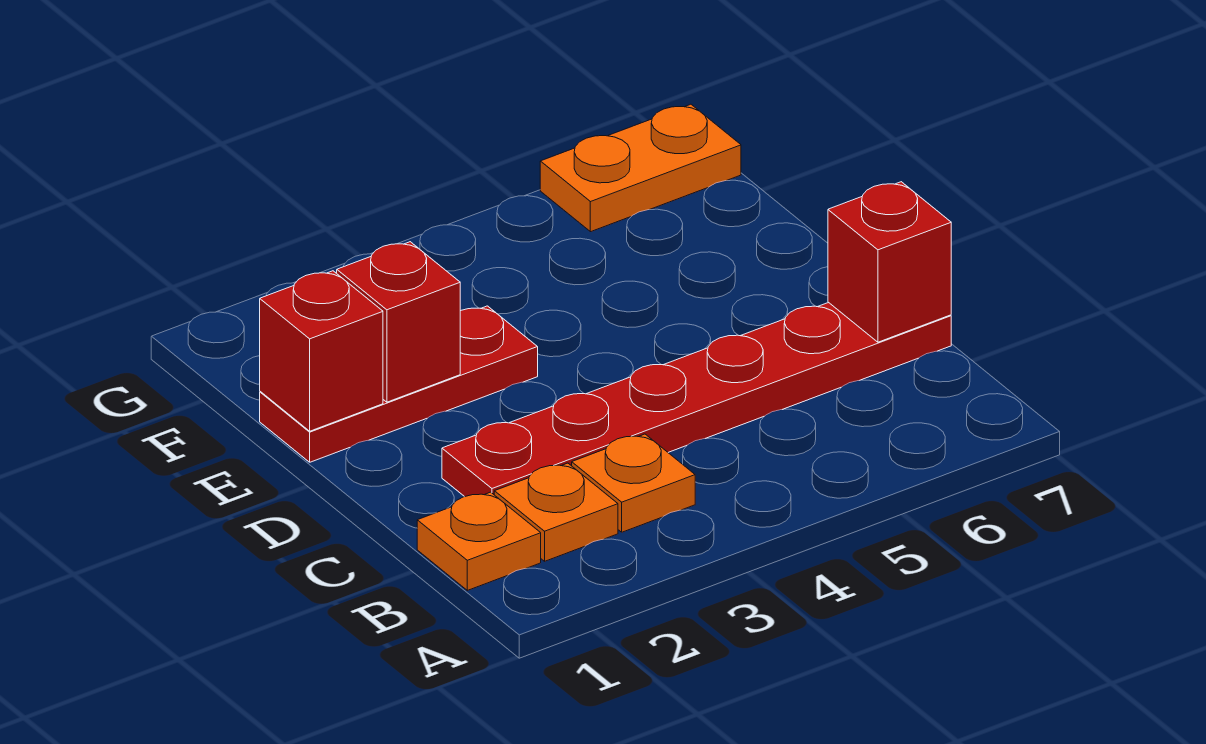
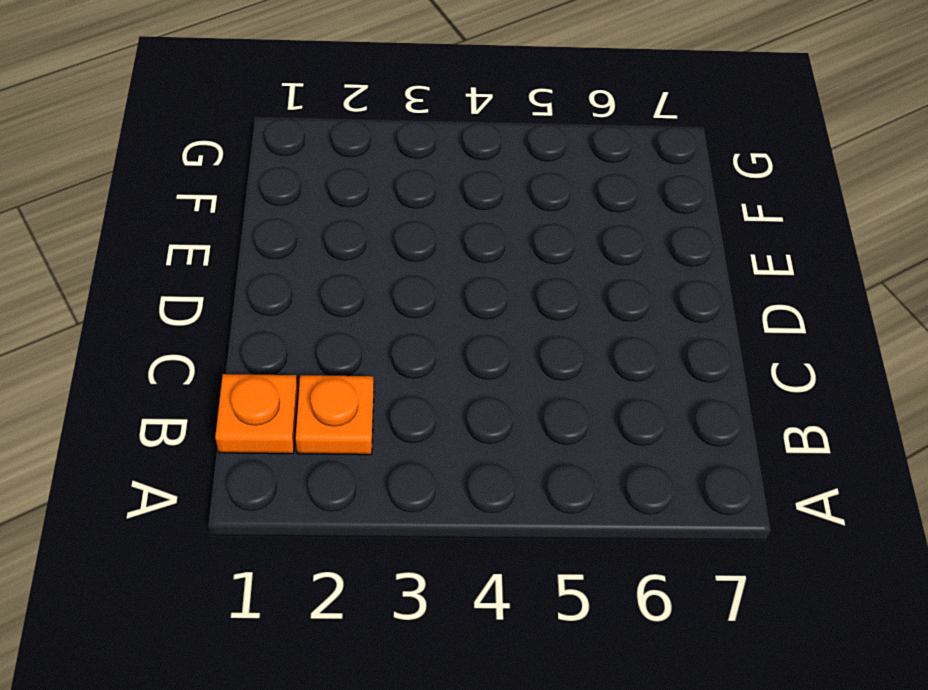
none -> orange plate B3 level 1
none -> red plate C2:C7 level 1

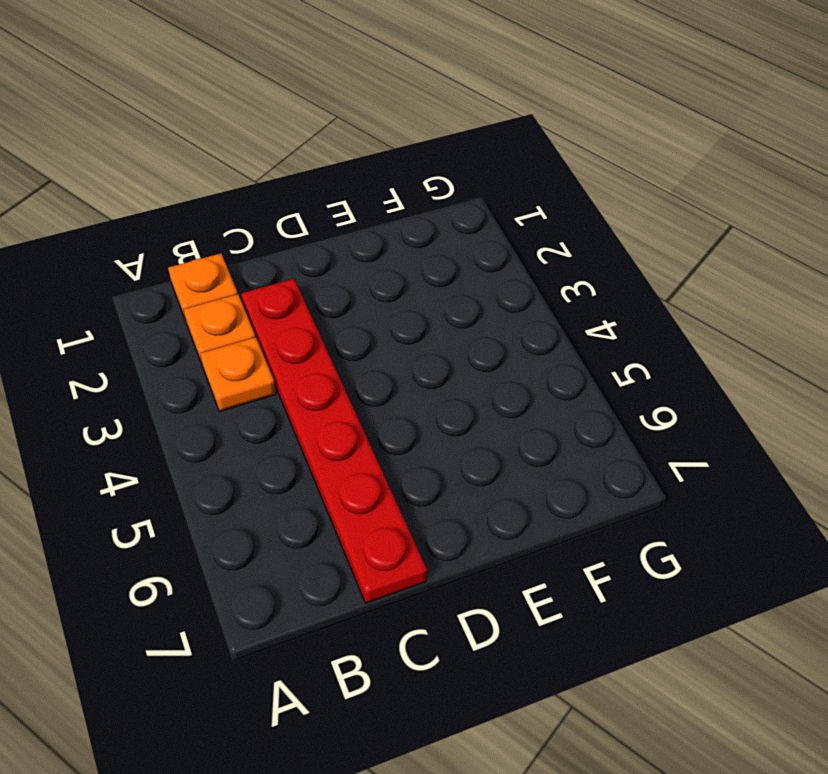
none -> red plate E1:E3 level 1
none -> orange plate G6:G7 level 1

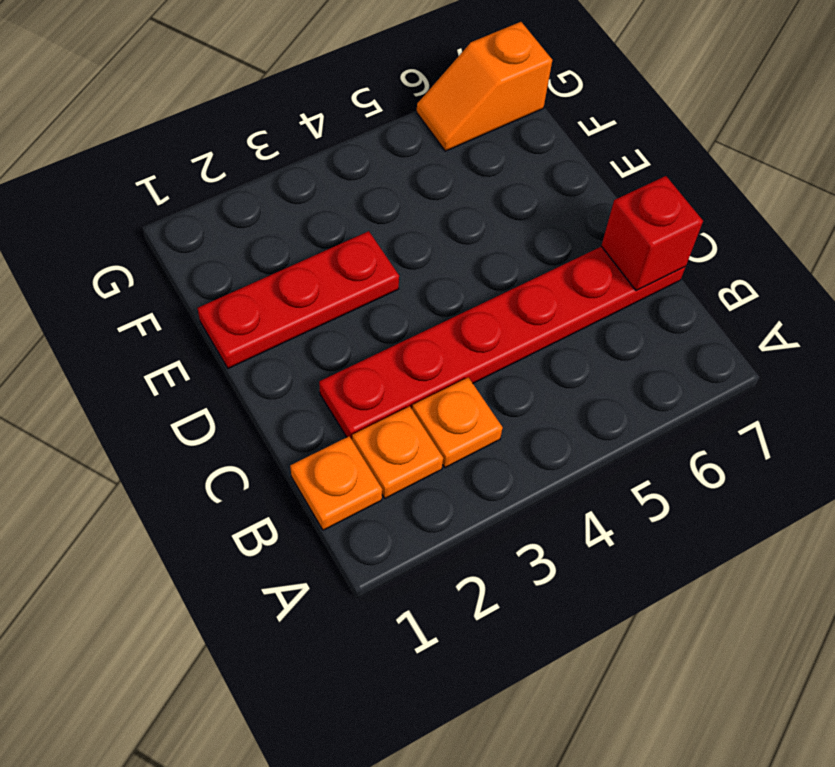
orange slope G6:G7 level 1 top 7 -> orange plate G6:G7 level 1
none -> red brick E1 level 2
none -> red brick E2 level 2

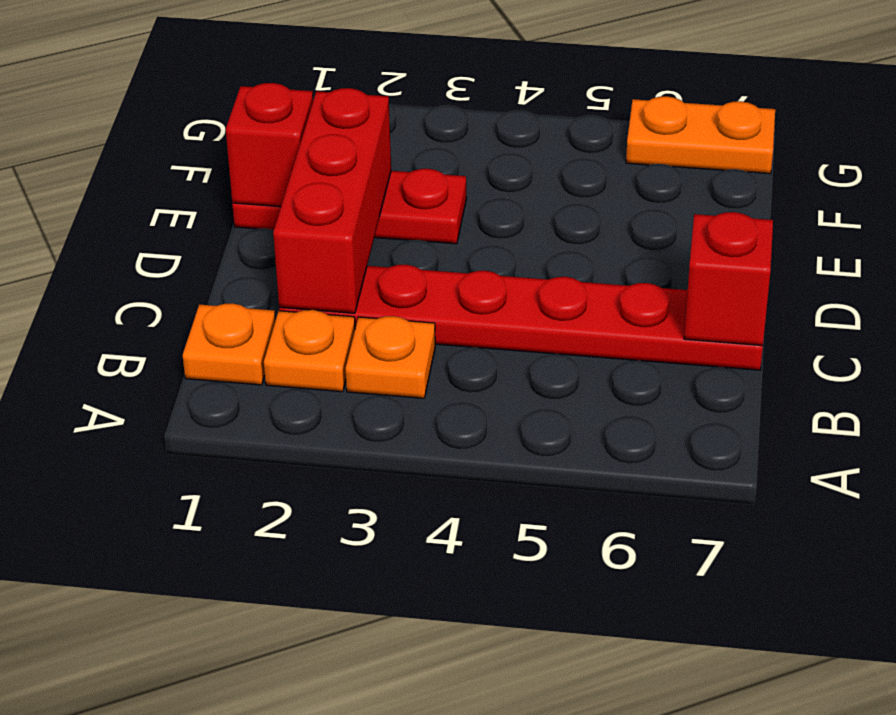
red brick C2:E2 level 2 -> red brick E2 level 2

